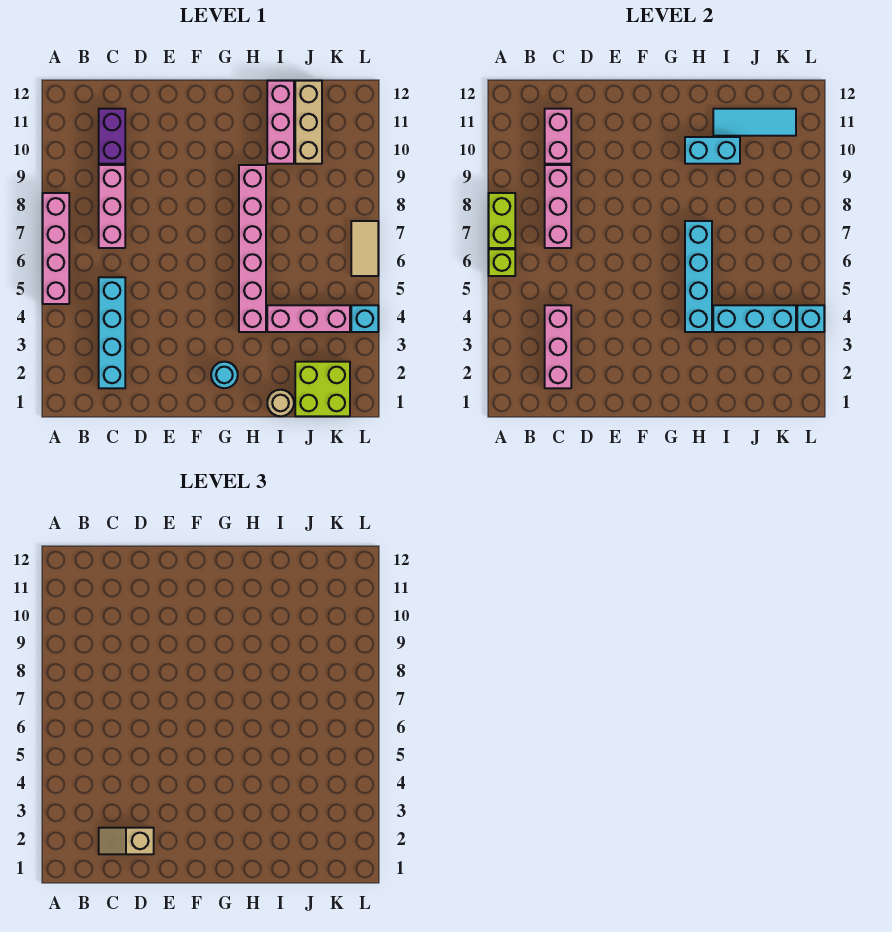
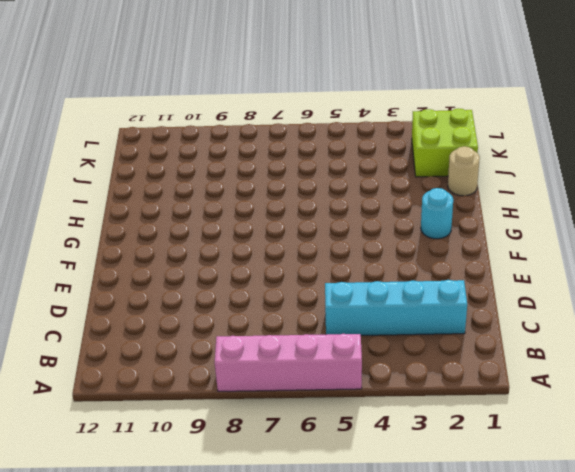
none -> pink brick C7:C9 level 1
none -> purple brick C10:C11 level 1
none -> pink brick H4:H9 level 1

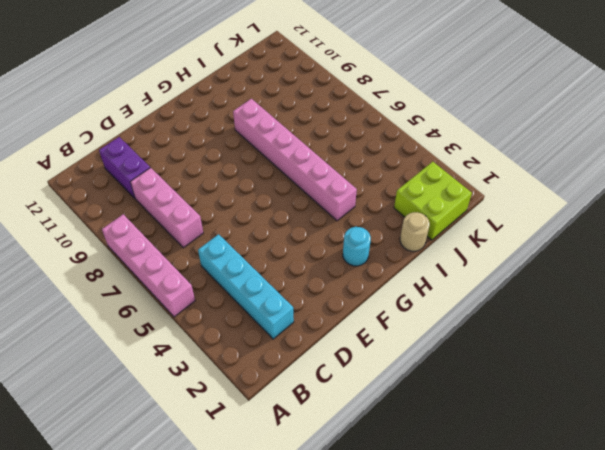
none -> pink brick I4:K4 level 1
none -> pink brick I10:I12 level 1
none -> tan brick J10:J12 level 1

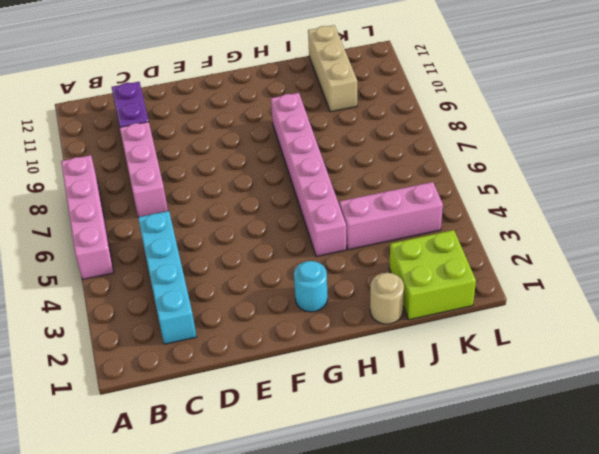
none -> pink brick I10:I12 level 1
none -> cyan brick L4 level 1
none -> tan tile L6:L7 level 1

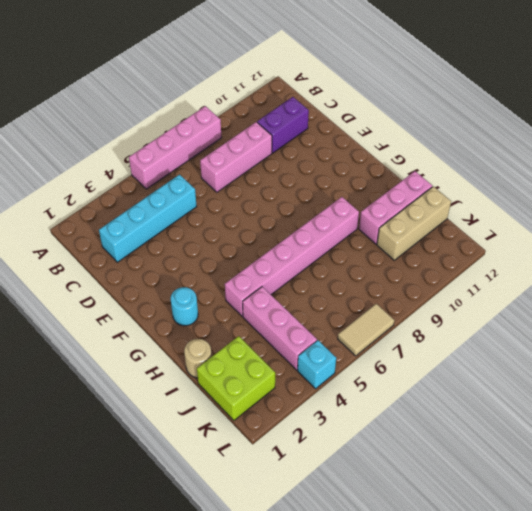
none -> lime brick A6 level 2
none -> lime brick A7:A8 level 2
none -> pink brick C2:C4 level 2

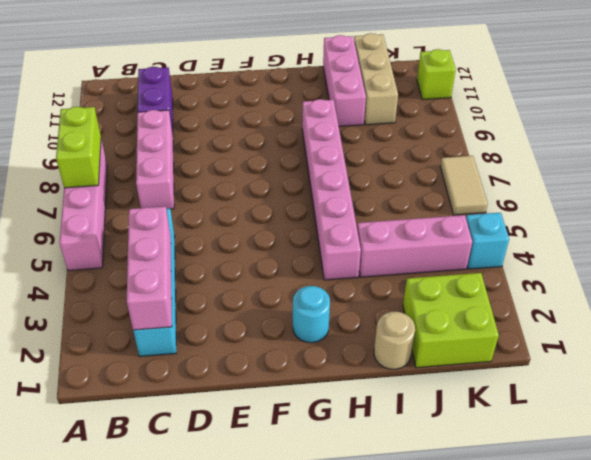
lime brick L11 level 1 -> lime brick A6 level 2
none -> pink brick C7:C9 level 2
none -> pink brick C10:C11 level 2
none -> cyan brick H4:H7 level 2

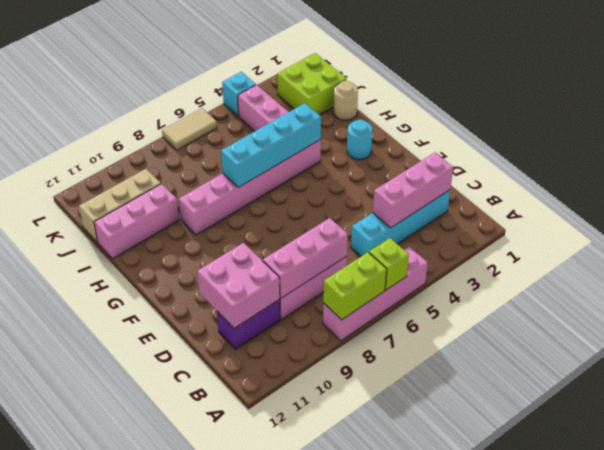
pink brick C10:D11 level 2 -> pink brick C10:C11 level 2
none -> cyan brick H10:I10 level 2
none -> cyan brick I4:K4 level 2
none -> cyan tile I11:K11 level 2

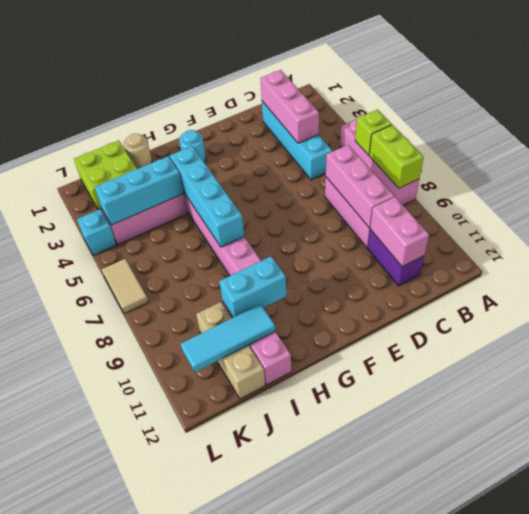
none -> cyan brick L4 level 2
none -> tan slope C2:D2 level 3 top D

